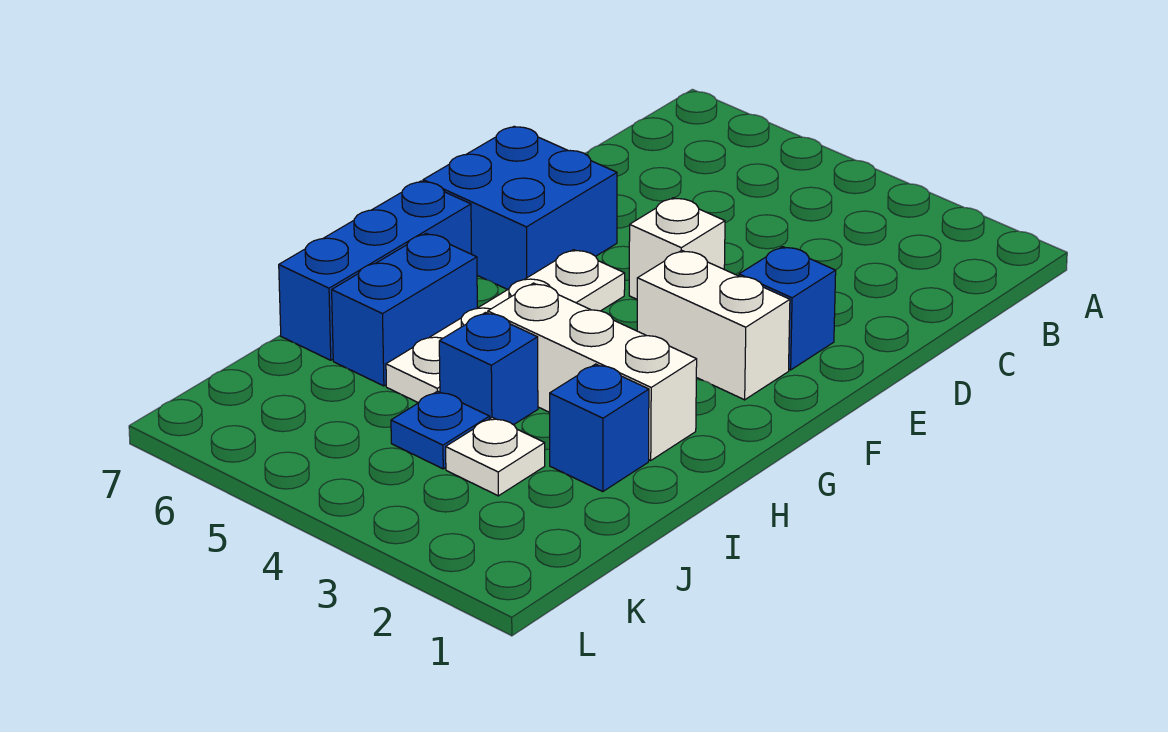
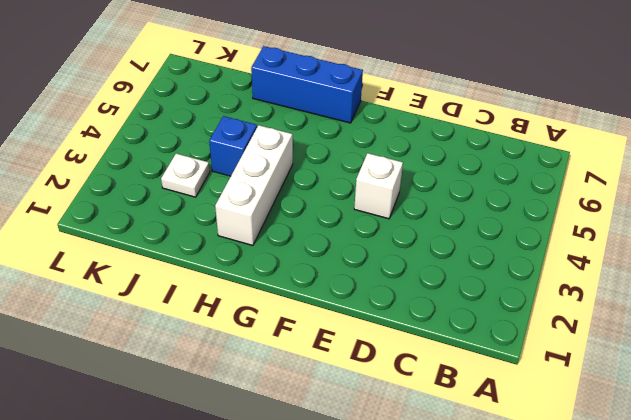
none -> blue brick E2 level 1
none -> blue brick E6:F7 level 1
none -> white brick F2:F3 level 1

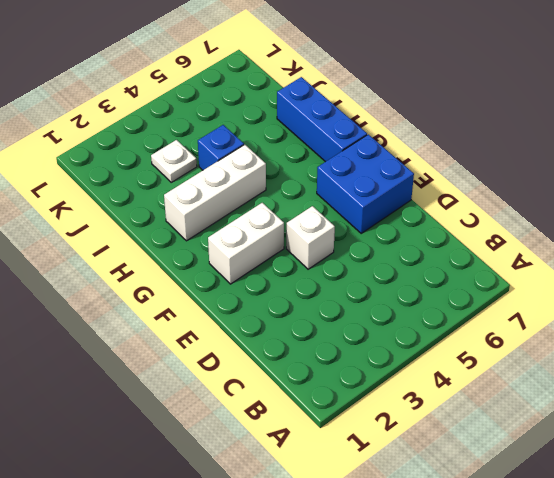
none -> blue brick E2 level 1
none -> white plate F5:I5 level 1
none -> blue brick H6:I6 level 1

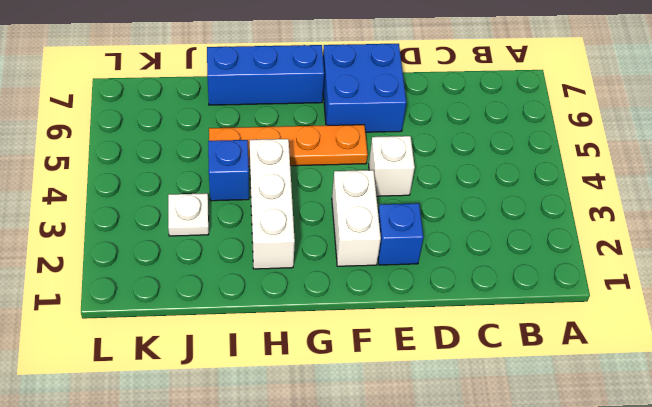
orange plate F5:I5 level 1 -> white plate F5:I5 level 1
none -> blue brick H6:I6 level 1
none -> blue brick I2 level 1
none -> blue plate J4 level 1

